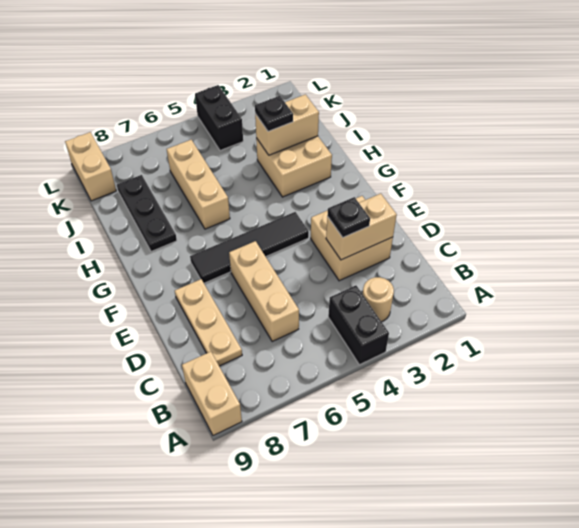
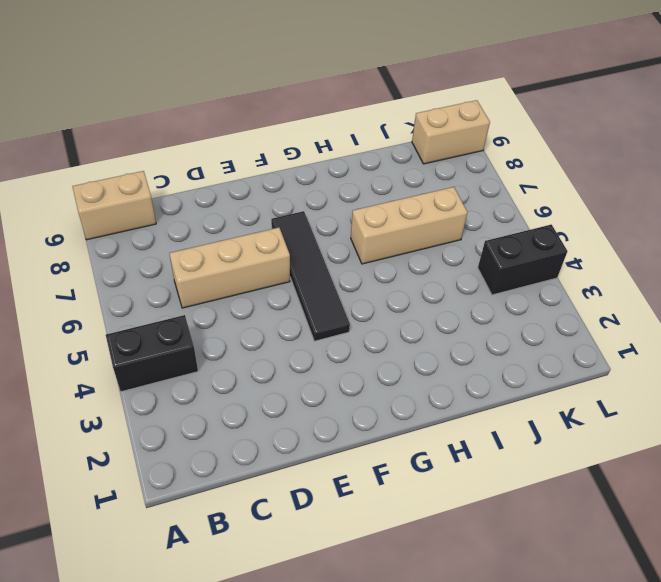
none -> tan round brick B3 level 1
none -> tan plate C8:E8 level 1
none -> tan brick D2:E3 level 1

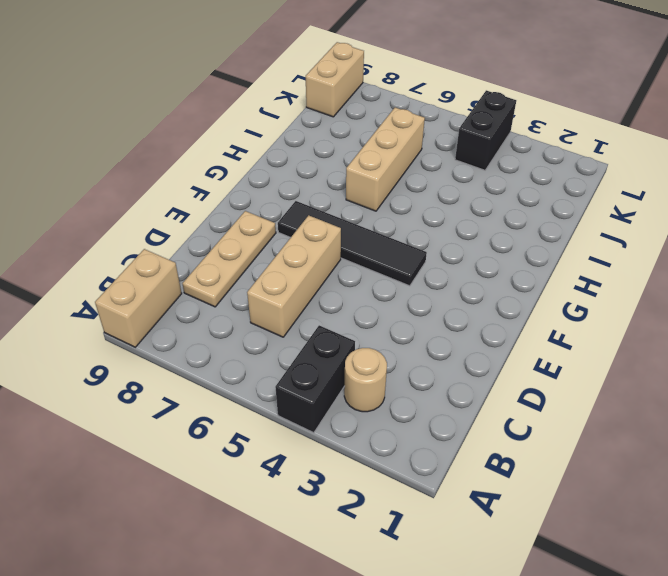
none -> tan brick D2:E3 level 1
none -> tan brick H2:I3 level 1
none -> black plate H8:J8 level 1

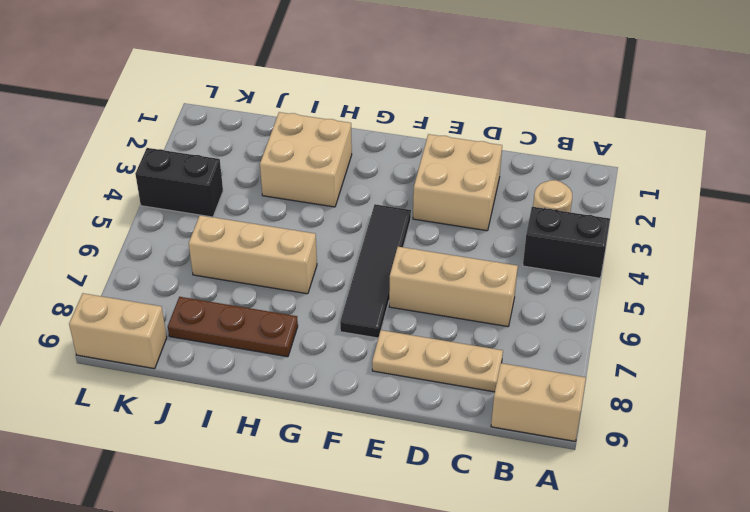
brown plate H8:J8 level 1 -> black plate H8:J8 level 1
none -> tan brick D2:D3 level 2
none -> tan brick I2:I3 level 2
none -> black plate D3 level 3

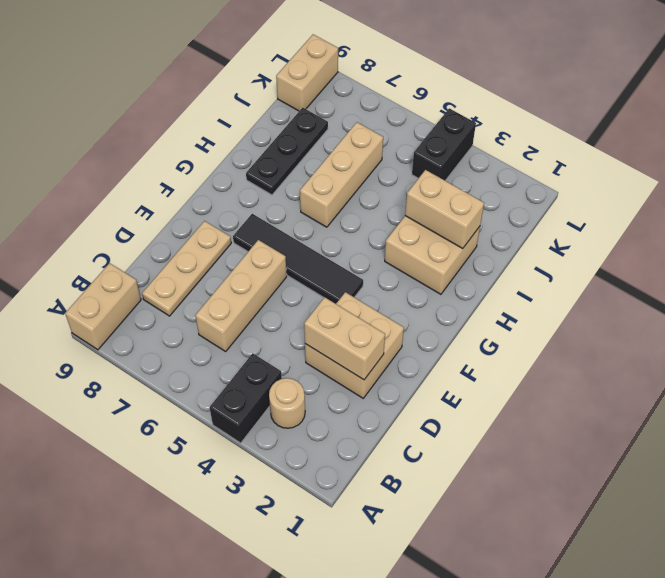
none -> black plate D3 level 3
none -> black plate I3 level 3

